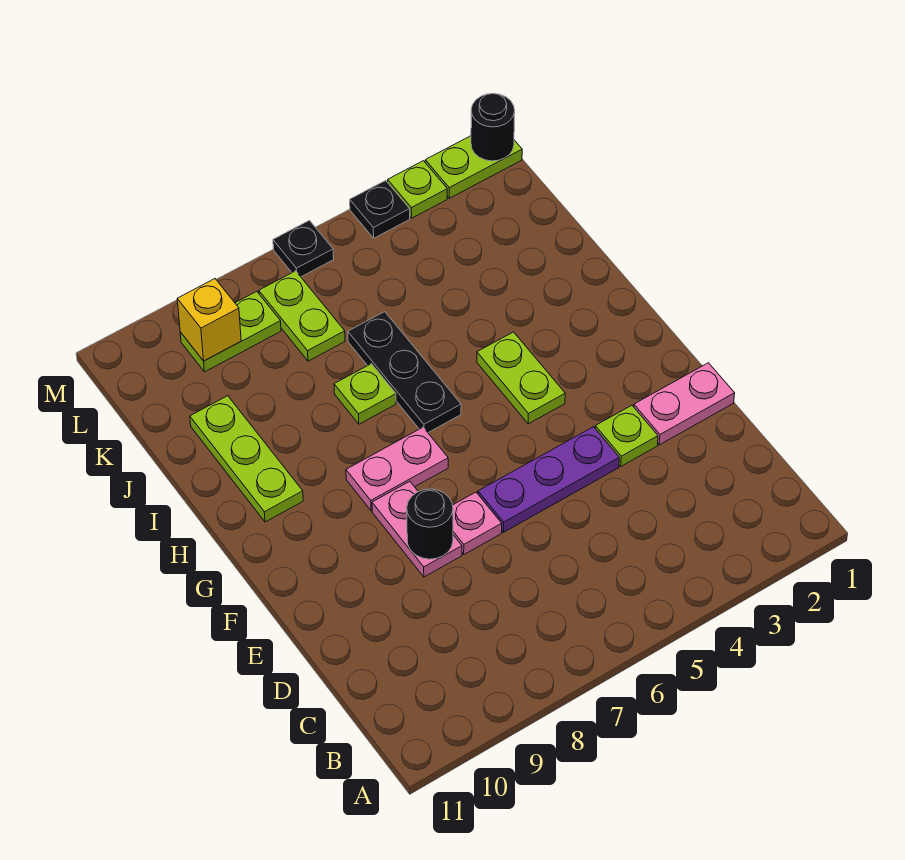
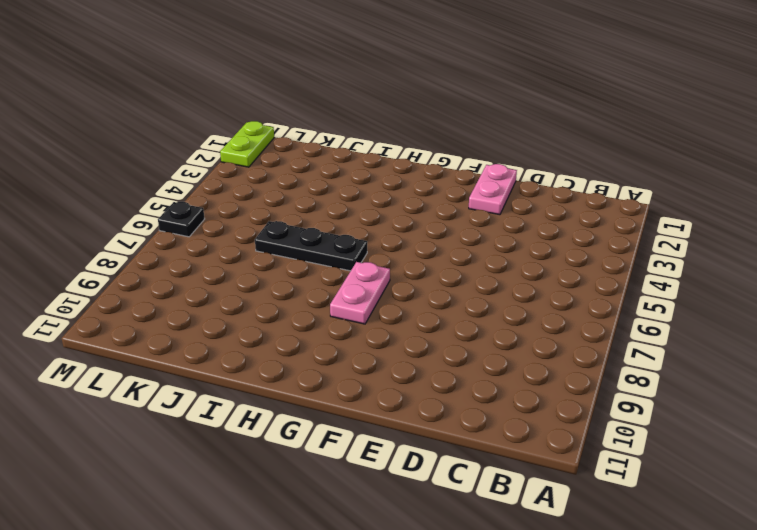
none -> lime plate E3 level 1
none -> purple plate E4:E6 level 1
none -> pink plate E7 level 1

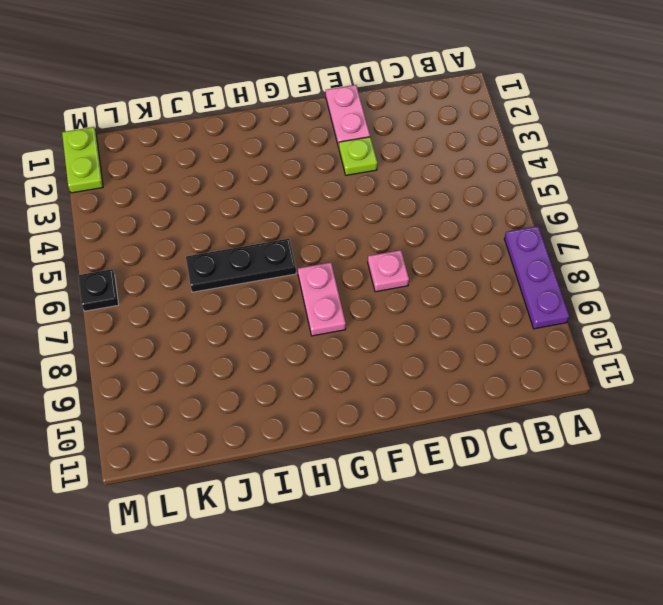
purple plate A7:A9 level 1 -> purple plate E4:E6 level 1
none -> pink plate E8:F8 level 1
none -> lime plate G4:H4 level 1
none -> lime plate H10:J10 level 1

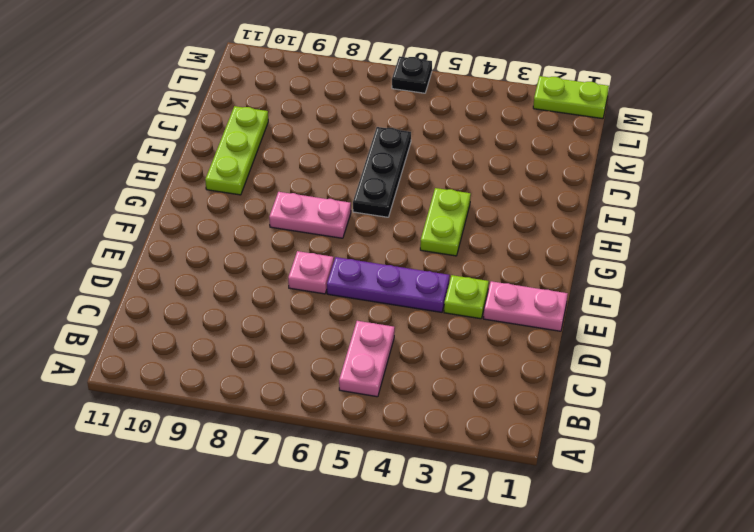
pink plate B5:C5 level 1 -> pink plate E8:F8 level 1
none -> lime plate I7 level 1
none -> lime plate K7:L7 level 1
none -> lime plate L8:L9 level 1

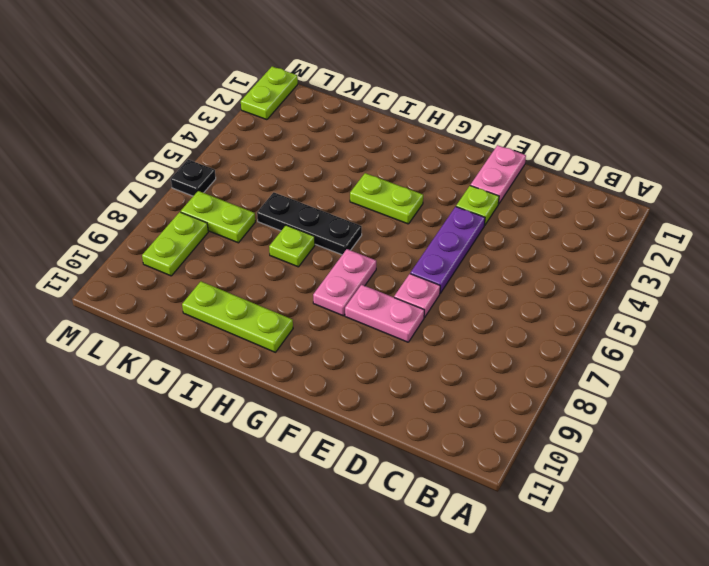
none -> lime plate M3 level 1
none -> black plate M4 level 1
none -> black round brick E8 level 2

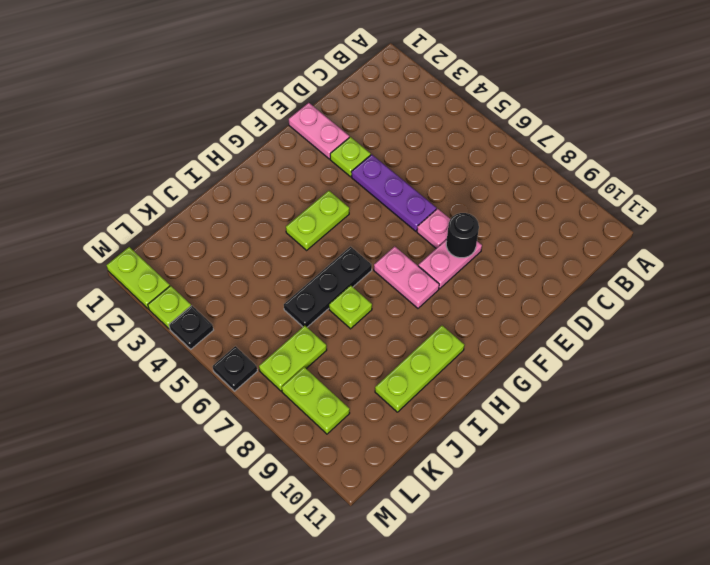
none -> yellow brick L9 level 2
none -> black round brick M1 level 2

